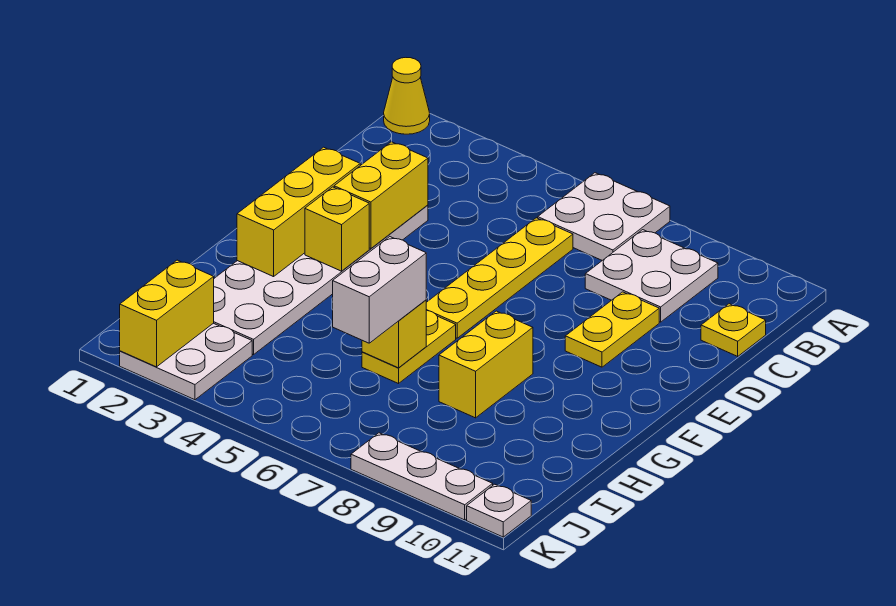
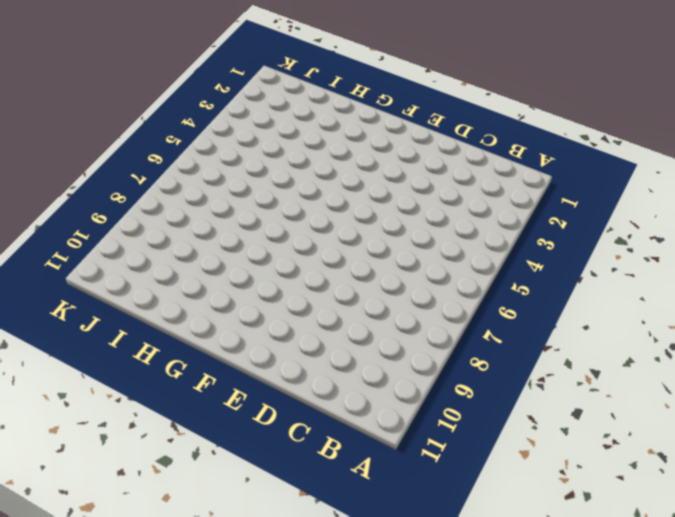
none -> yellow cone A1 level 1
none -> white plate A6:B7 level 1
none -> white plate B8:C9 level 1

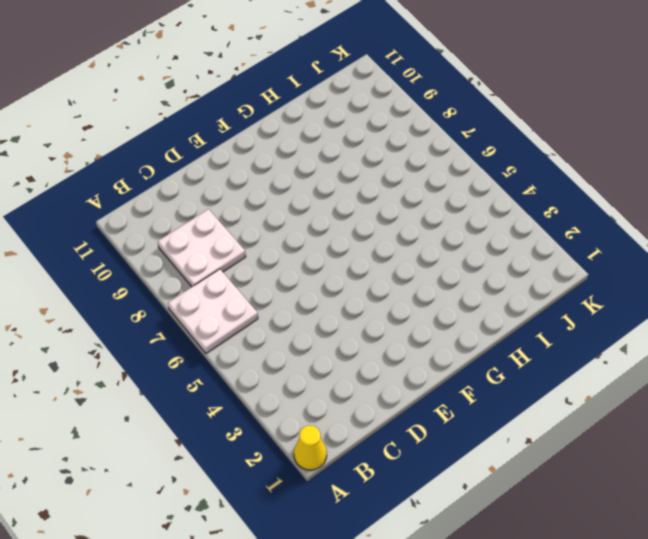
none -> yellow plate C6:F6 level 1
none -> yellow plate C11 level 1
none -> white plate D2:I3 level 1

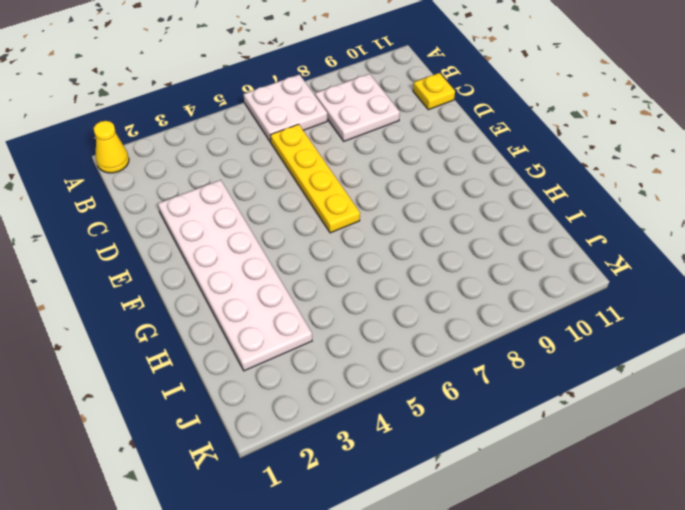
none -> yellow plate D9:E9 level 1
none -> yellow plate G6:H6 level 1
none -> yellow brick G8:H8 level 1

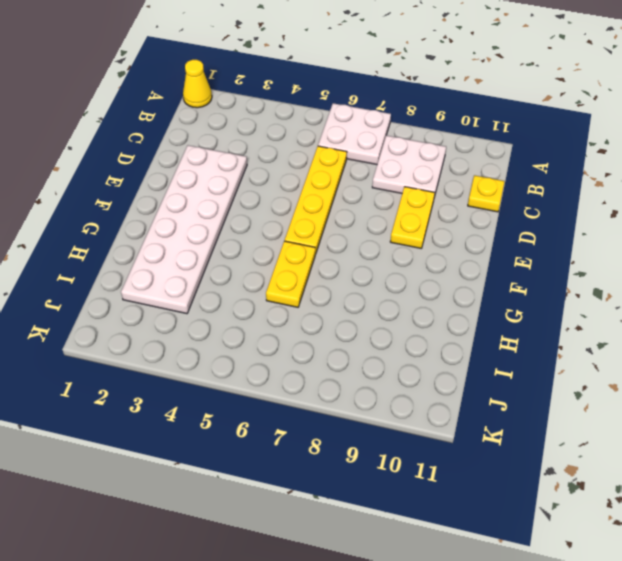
none -> yellow brick G8:H8 level 1
none -> white plate J2:K3 level 1
none -> white plate K8:K10 level 1

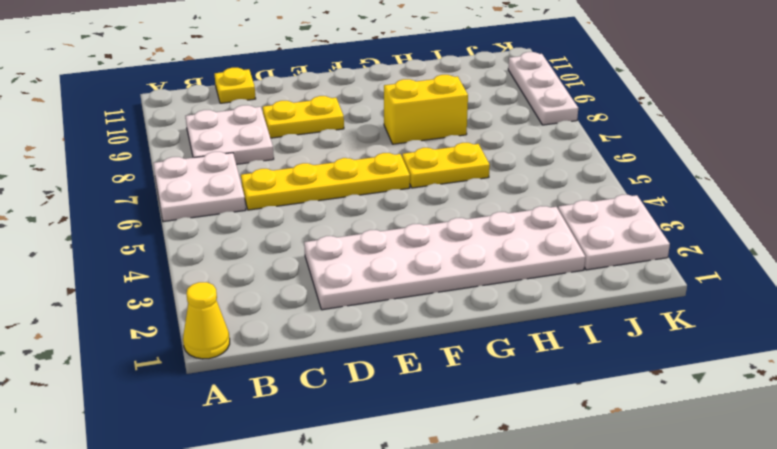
none -> white plate K11 level 1
none -> yellow brick D3:E3 level 2
none -> yellow brick E2:G2 level 2

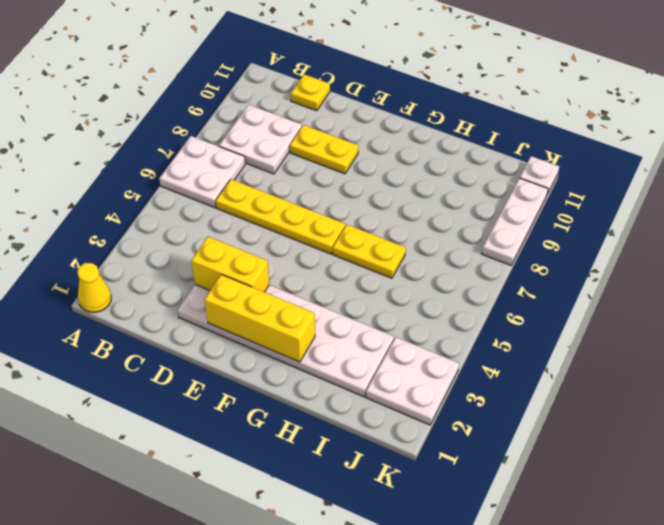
none -> yellow brick G8:H8 level 1
none -> yellow brick F3 level 2
none -> yellow brick H6 level 2

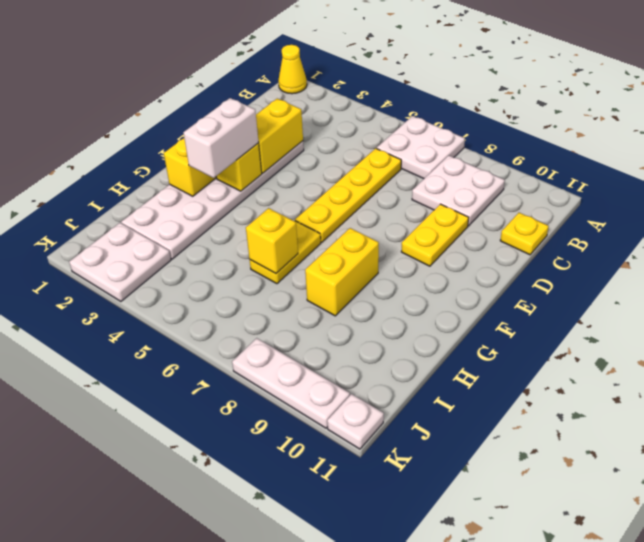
white brick F3:G3 level 3 -> white brick H6:I6 level 3
none -> yellow brick J2:K2 level 2

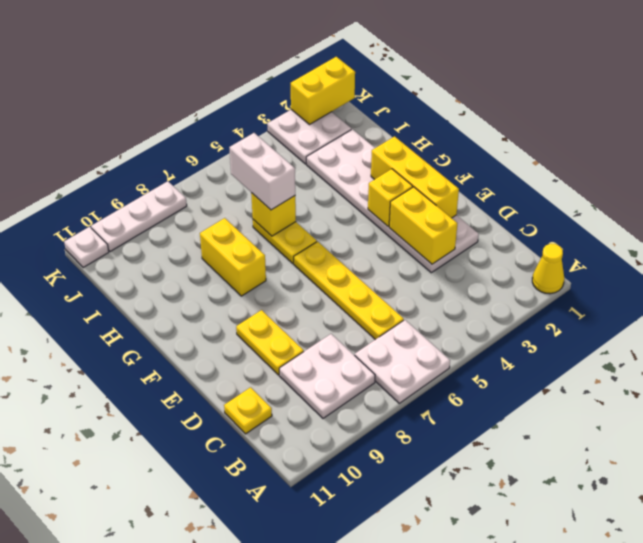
yellow brick K1:K2 level 2 -> yellow brick J2:K2 level 2

